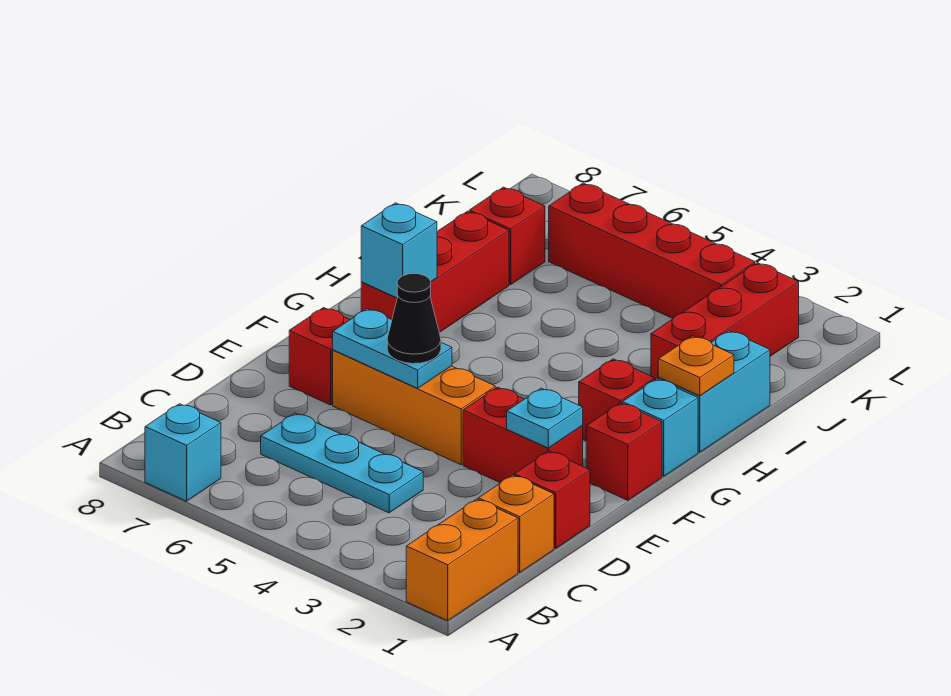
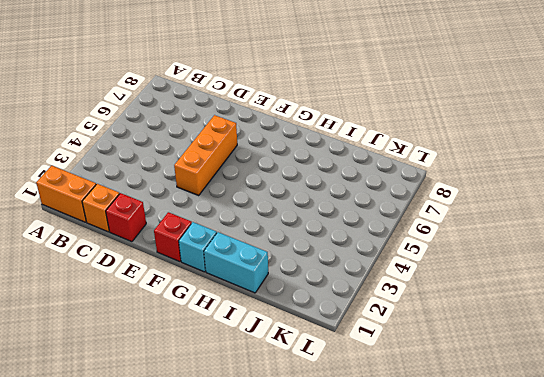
none -> cyan brick A7 level 1
none -> cyan plate C4:C6 level 1
none -> red brick E2:E3 level 1

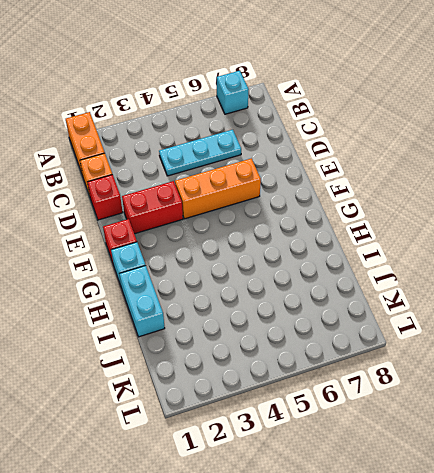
none -> red brick E7 level 1
none -> red brick G2 level 1
none -> red brick G7:I7 level 1

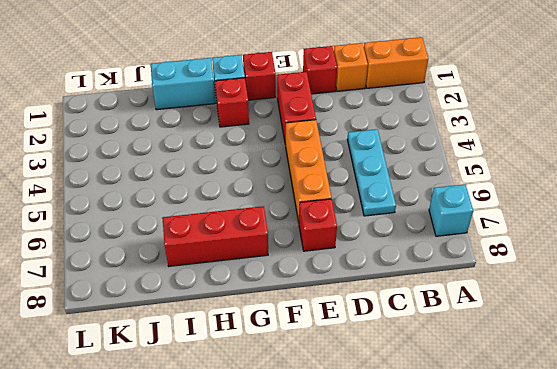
none -> red brick I2:K2 level 1
none -> red brick J7 level 1
none -> red brick K3:K6 level 1

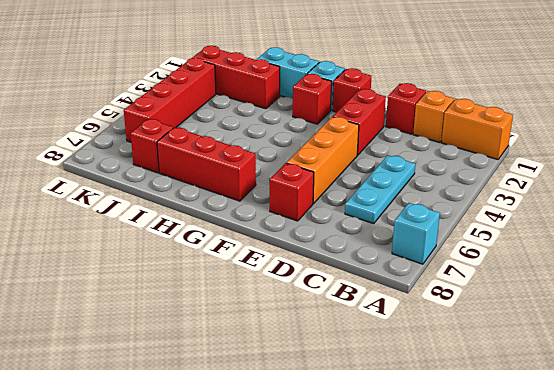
none -> cyan plate E2 level 2
none -> cyan plate E5:E6 level 2
none -> cyan brick G7 level 2

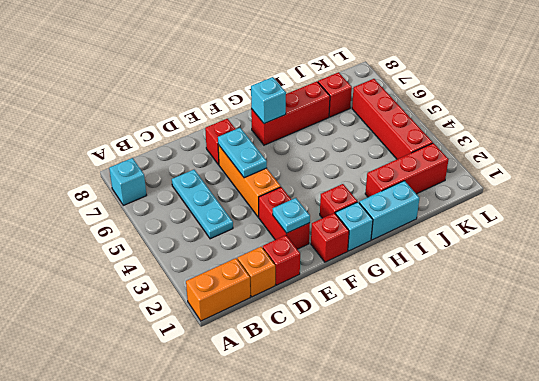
none -> orange plate H1 level 2
none -> black cone E5 level 3

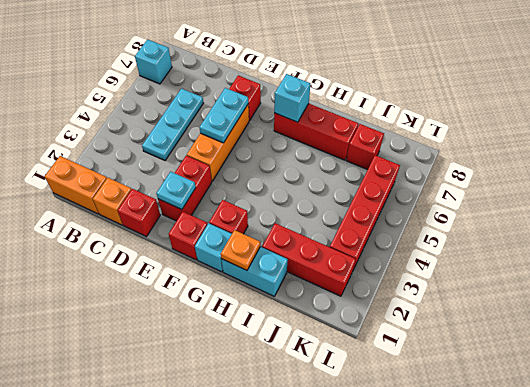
none -> black cone E5 level 3

